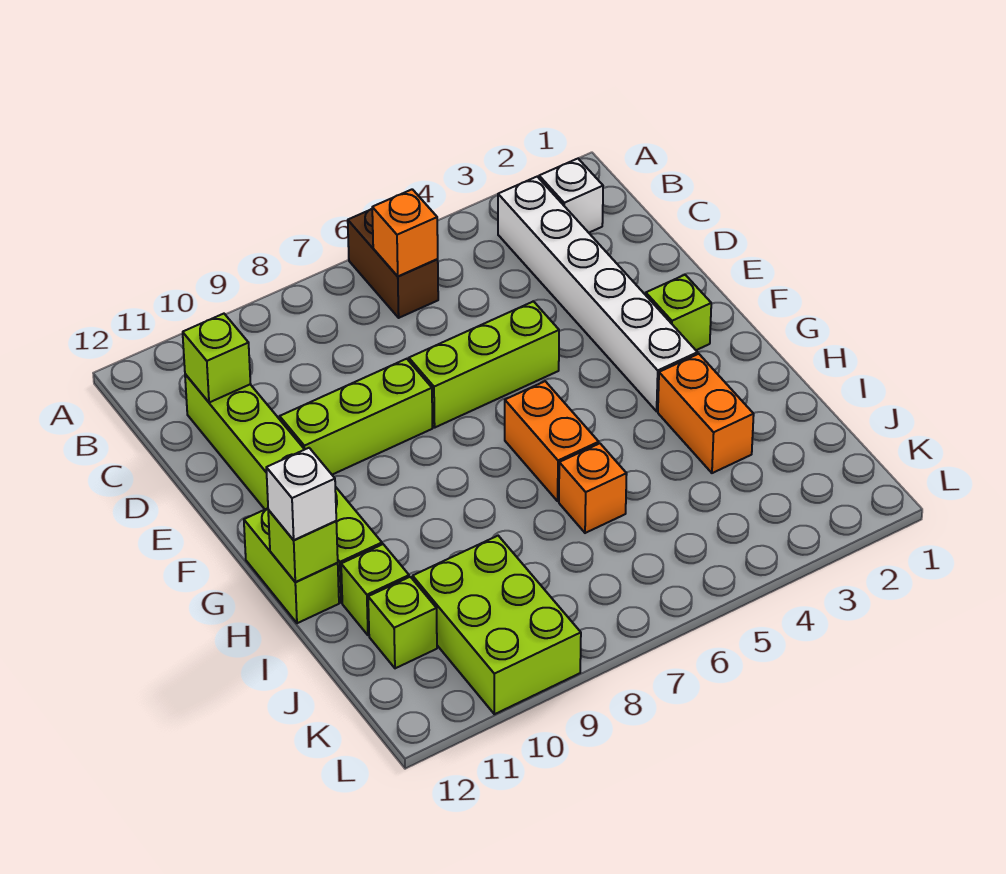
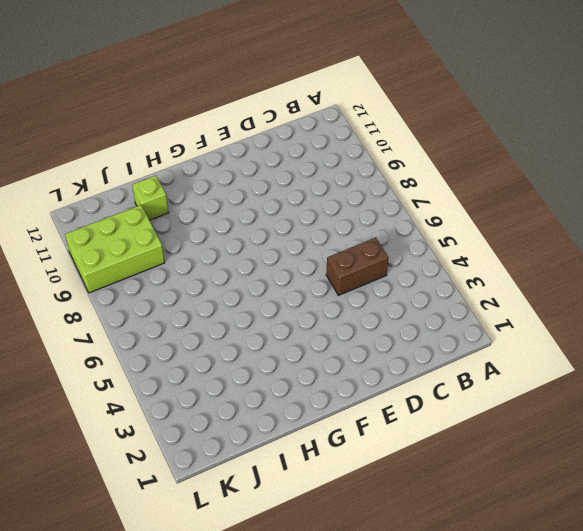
brown brick C5:D5 level 1 -> brown brick A6:B6 level 1
none -> white brick B2 level 1
none -> white brick B3:G3 level 1
none -> lime brick C11:H11 level 1

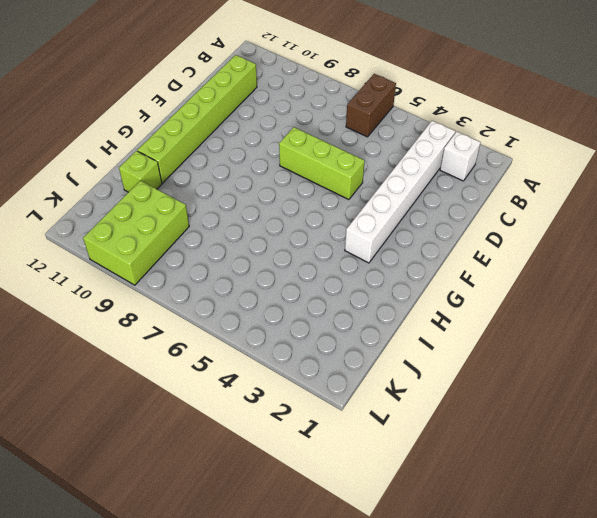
none -> lime brick E8:E10 level 1
none -> lime brick F2 level 1
none -> orange brick G6:H6 level 1

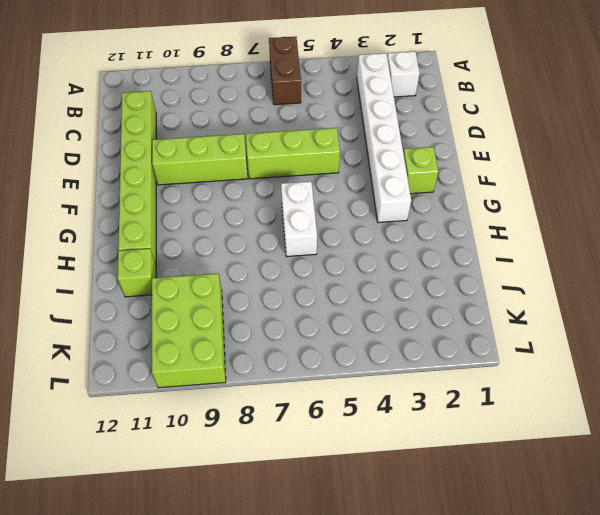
white brick G6:H6 level 1 -> orange brick G6:H6 level 1
none -> lime brick G12:H12 level 1
none -> orange brick H3:I3 level 1
none -> orange brick I6 level 1

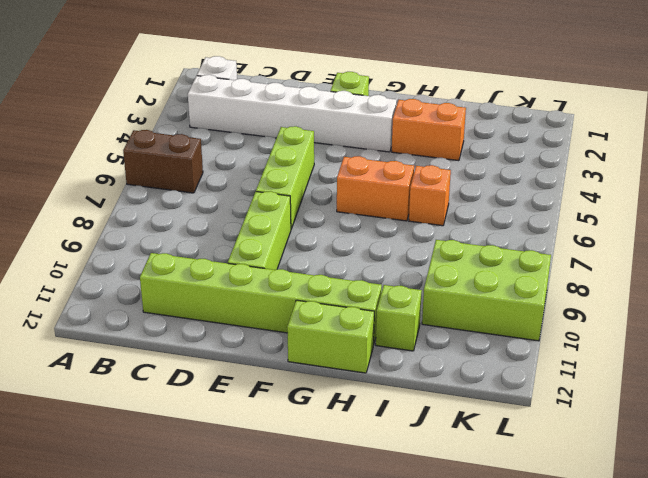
none -> lime brick J11 level 1
none -> orange brick B6 level 2
none -> lime brick C11 level 2

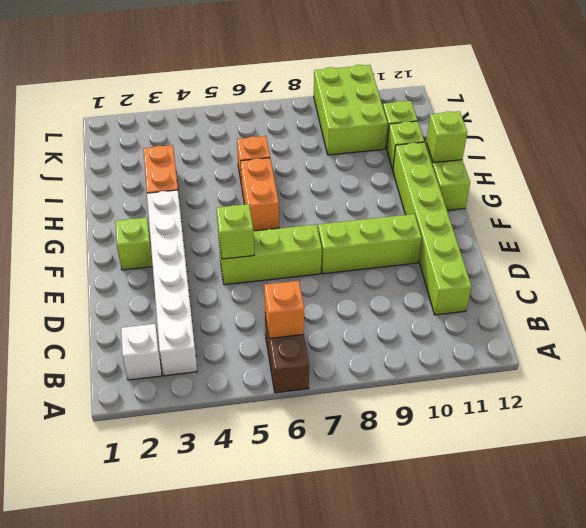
lime brick E5 level 2 -> lime brick C11 level 2
none -> white brick H12 level 3

